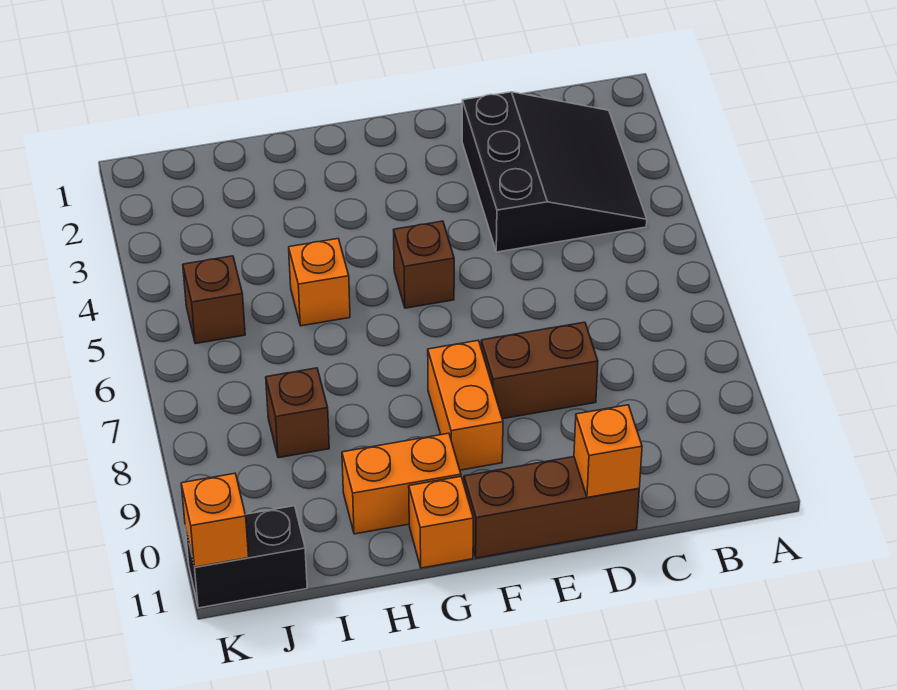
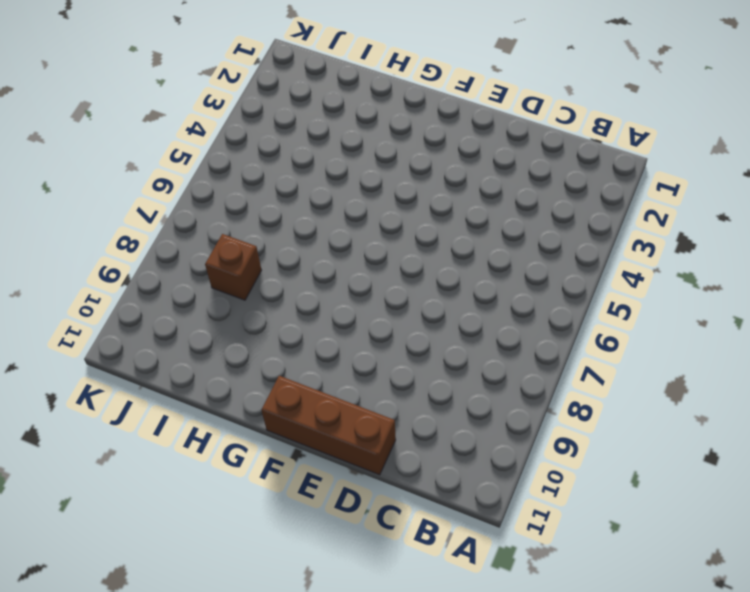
none -> black slope B2:D4 level 1 top D
none -> brown brick D8:E8 level 1
none -> brown brick F5 level 1

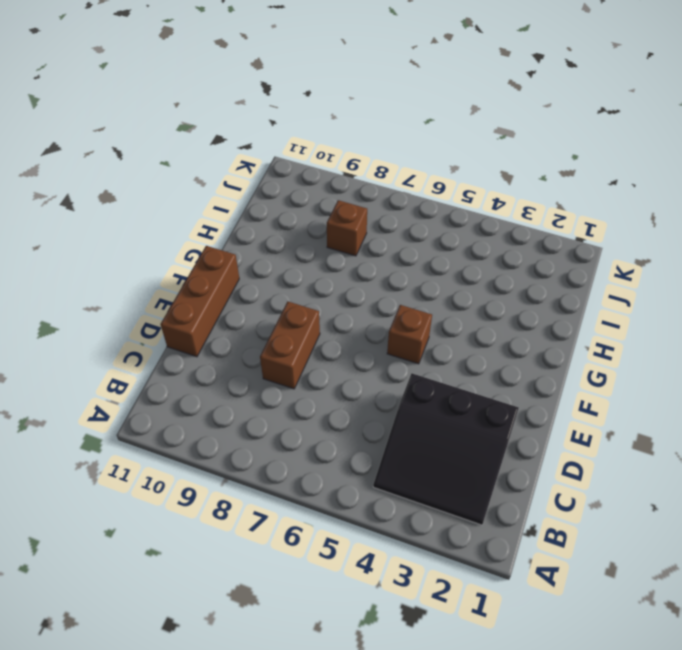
none -> orange brick F8:F9 level 1
none -> orange brick G10:H10 level 1
none -> orange brick G11 level 1

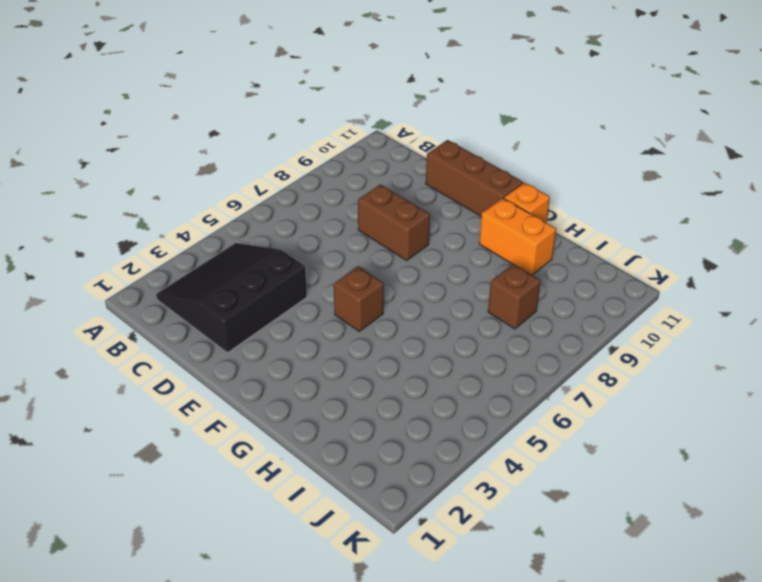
none -> orange brick F8:F9 level 1
none -> orange brick H5 level 1
none -> brown brick J5 level 1

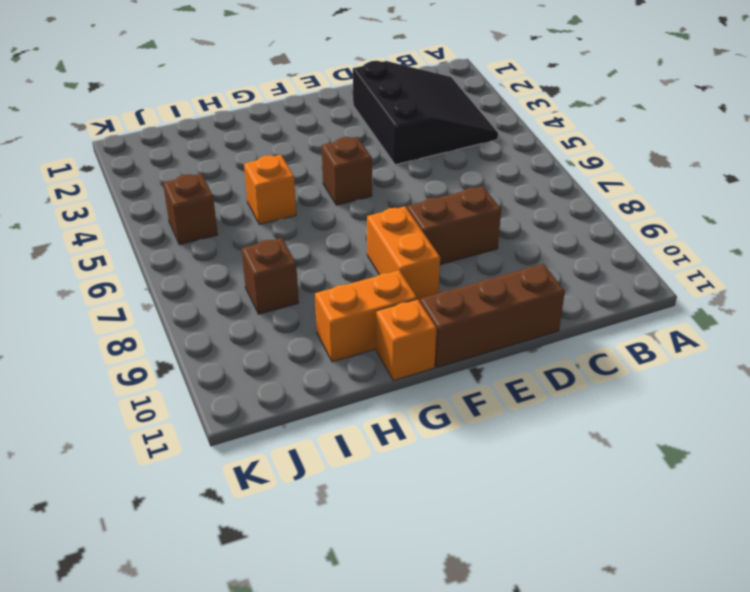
none -> black brick J11:K11 level 1
none -> orange brick D11 level 2
none -> orange brick K11 level 2

